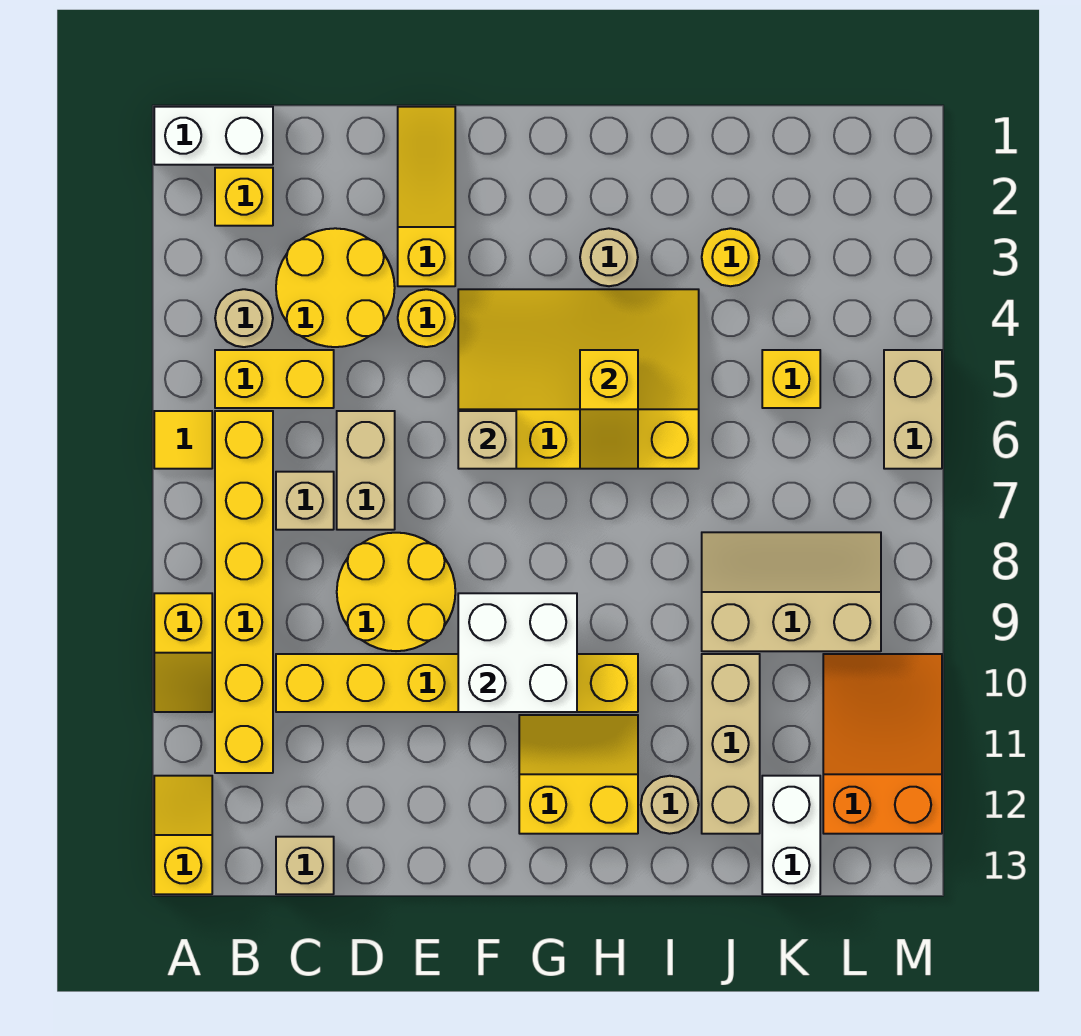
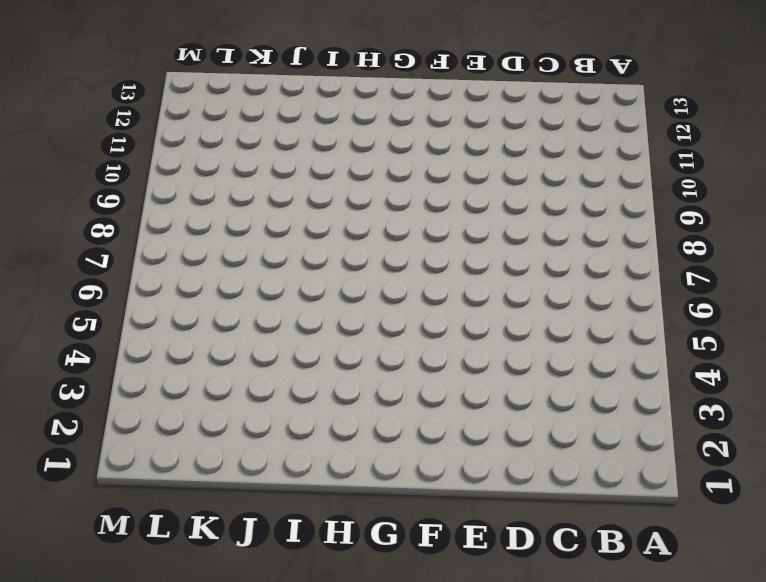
none -> white brick A1:B1 level 1
none -> yellow tile A6 level 1
none -> yellow slope A9:A10 level 1 top 9
none -> yellow slope A12:A13 level 1 top 13

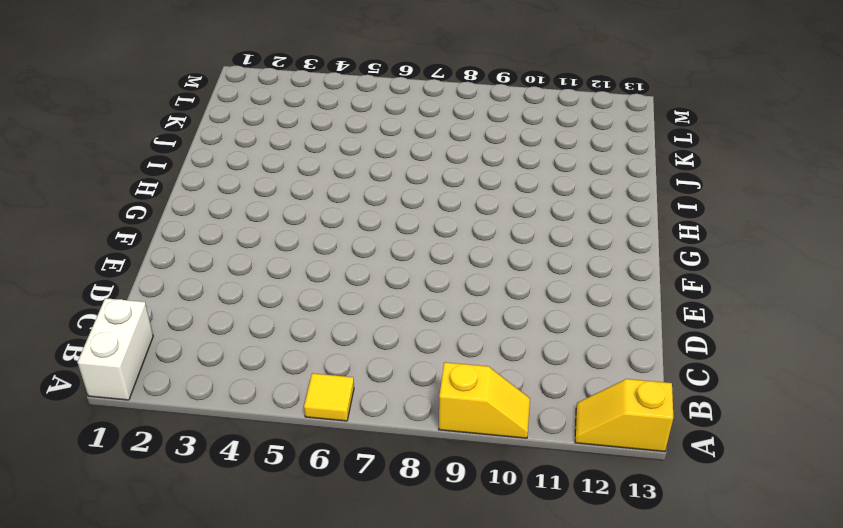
none -> yellow brick B2 level 1
none -> tan round brick B4 level 1
none -> yellow brick B5:C5 level 1
none -> yellow brick B6:B11 level 1

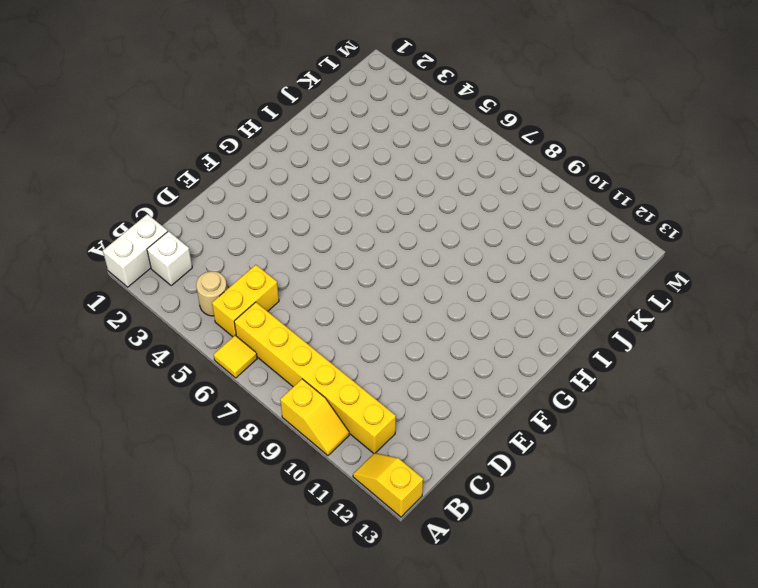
white brick B2 level 1 -> yellow brick B2 level 1
none -> yellow round brick C3:D4 level 1
none -> tan brick C7 level 1
none -> yellow brick C10:H10 level 1
none -> tan brick C13 level 1

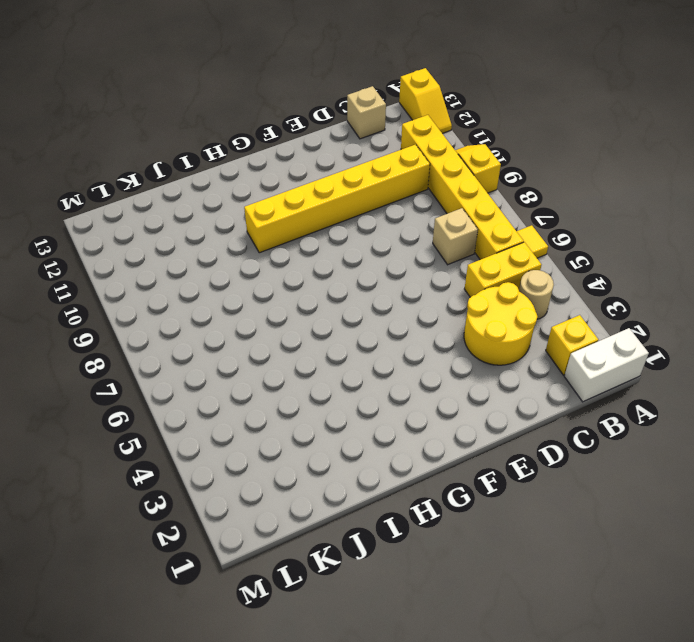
none -> tan brick D6:D7 level 1
none -> yellow round brick D8:E9 level 1
none -> yellow slope E1:E3 level 1 top 3
none -> yellow round brick E4 level 1

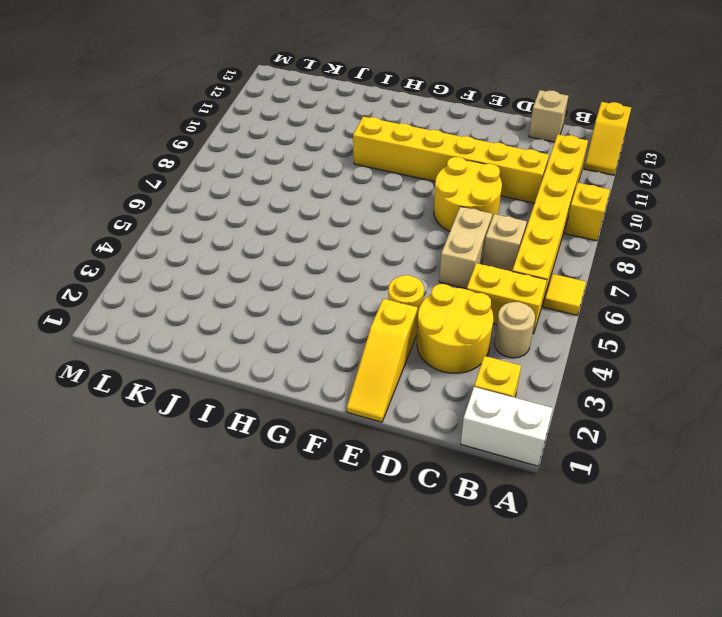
none -> yellow slope F4:I6 level 1 top 6
none -> yellow slope G11:H12 level 1 top 12
none -> tan round brick H3 level 1
none -> tan round brick I12 level 1

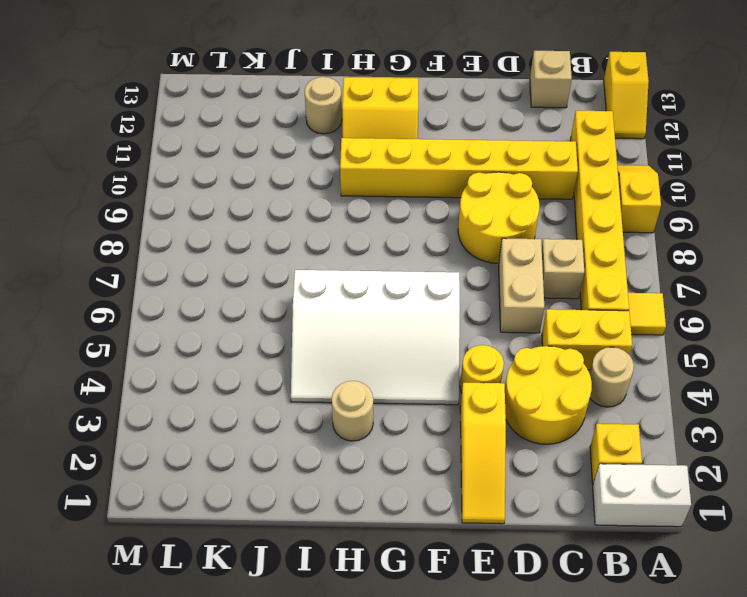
white slope F4:I6 level 1 top 6 -> yellow slope F4:I6 level 1 top 6
none -> yellow round brick J3 level 1
none -> tan slope J8:L9 level 1 top 9
none -> tan brick J10:J12 level 1
none -> yellow brick K5 level 1

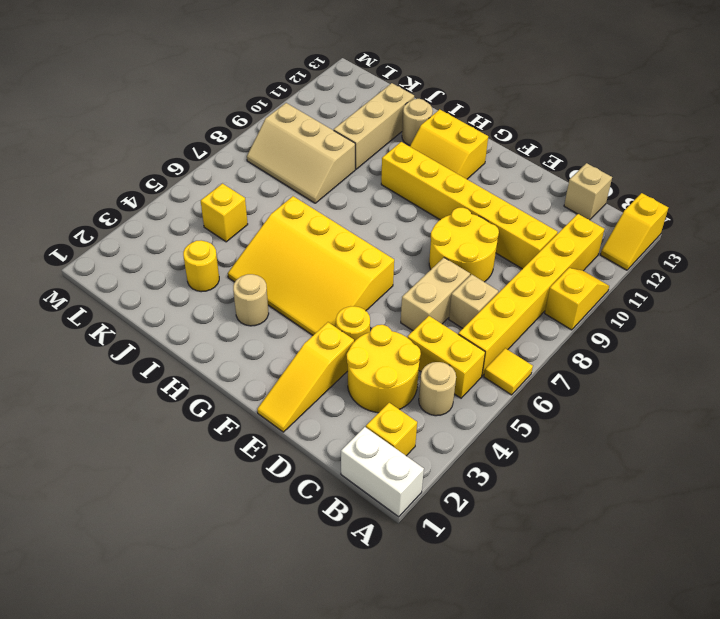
none -> white brick K12:K13 level 1
none -> orange slope L10:M12 level 1 top 12
none -> tan brick M5:M6 level 1
none -> tan brick F6 level 2

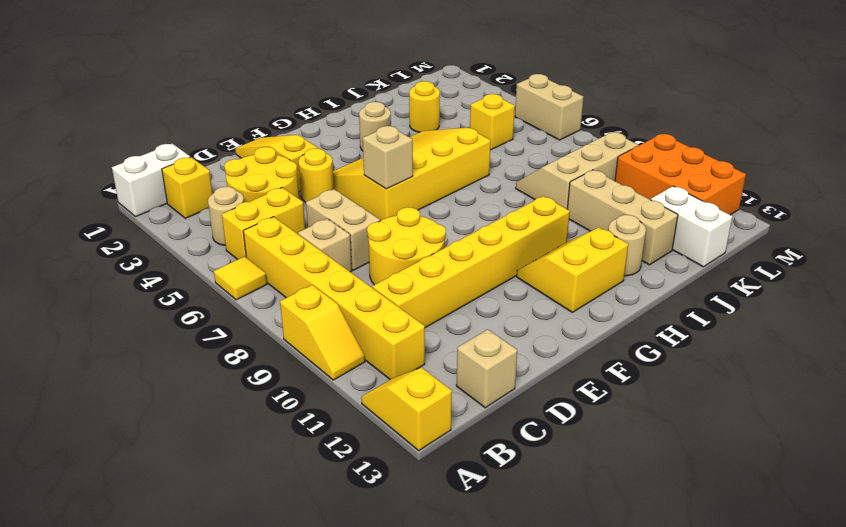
orange brick L10:M12 level 1 -> orange slope L10:M12 level 1 top 12
none -> white brick F9:G10 level 2
none -> yellow slope H5:H6 level 2 top 5

